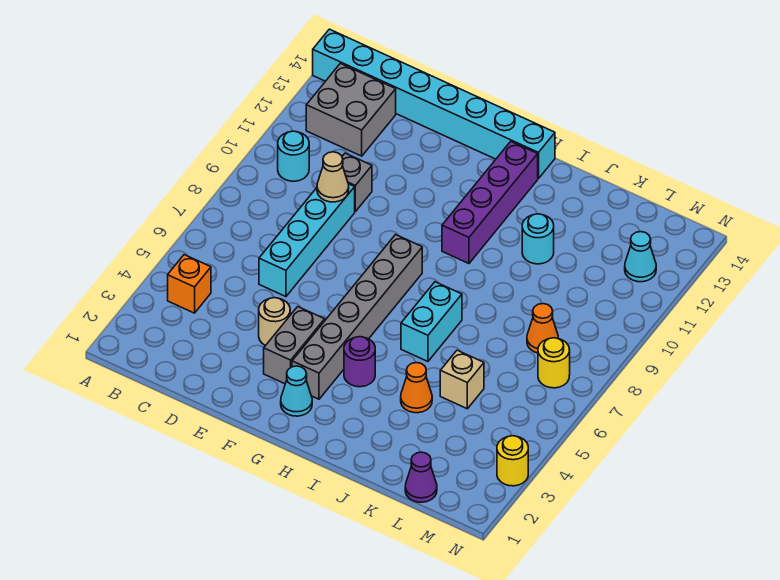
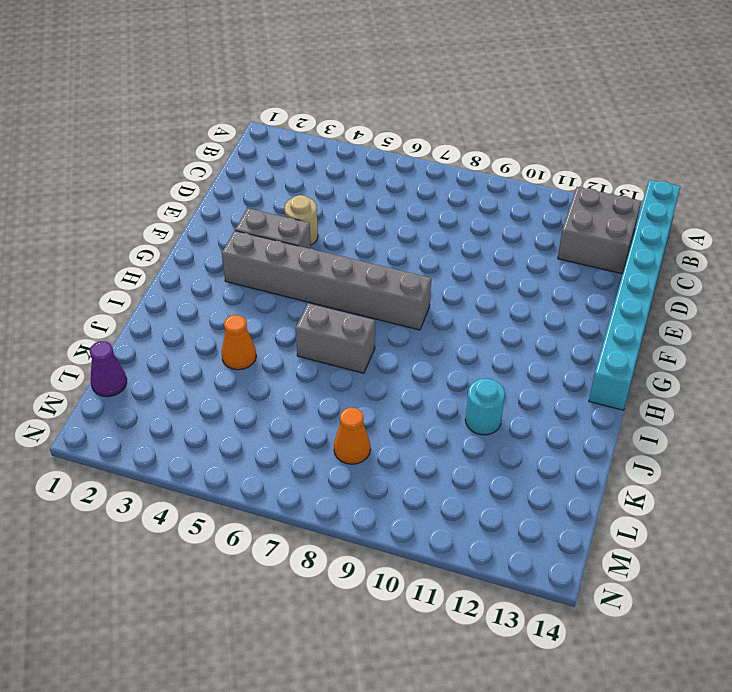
grey brick I6:I7 level 1 -> cyan brick I6:I7 level 1
none -> orange brick B4 level 1
none -> cyan round brick B10 level 1
none -> cyan brick D6:D9 level 1

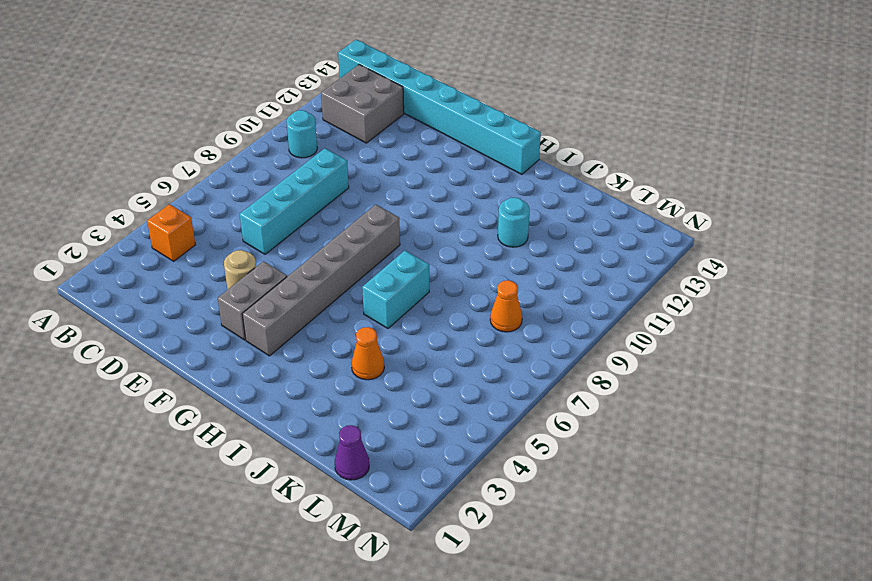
none -> grey brick D10 level 1
none -> cyan cone G2 level 1
none -> purple round brick H4 level 1

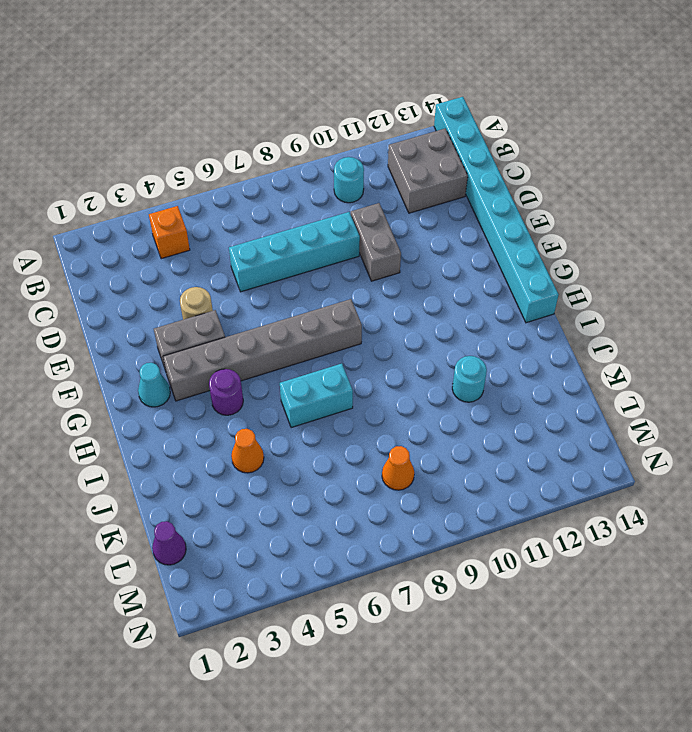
grey brick D10:E10 level 1 -> grey brick D10 level 1
none -> purple brick H10:H13 level 1
none -> tan brick K5 level 1
none -> yellow round brick M7 level 1

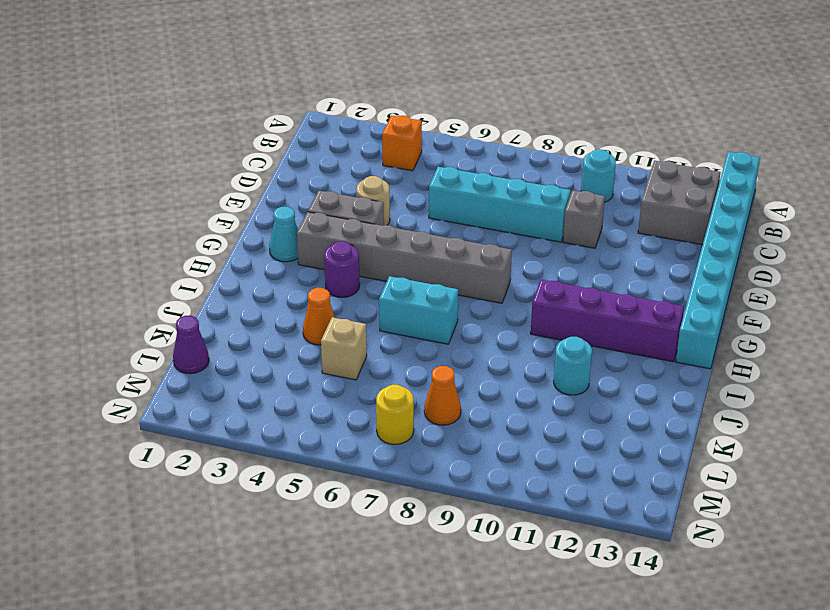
none -> cyan cone M12 level 1
none -> yellow round brick N3 level 1
none -> tan cone D9 level 2

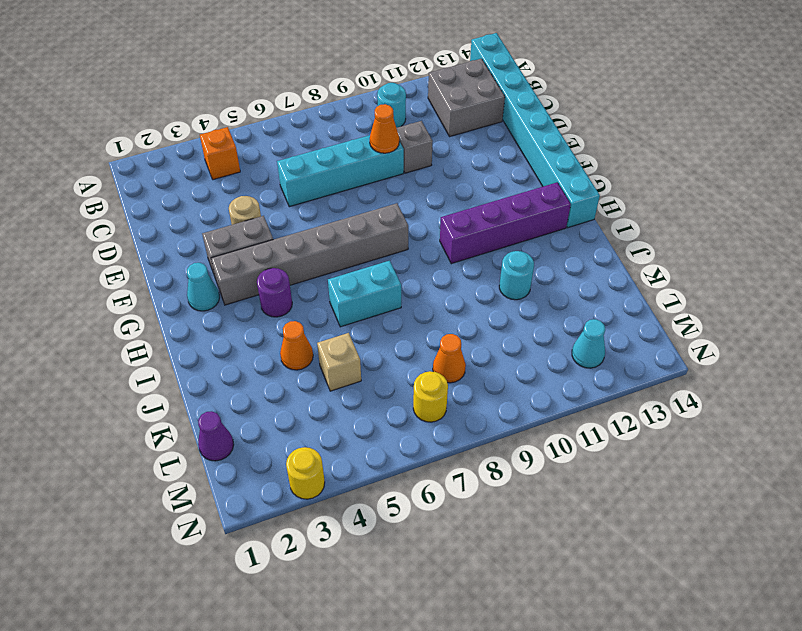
orange cone D9 level 2 -> tan cone D9 level 2

